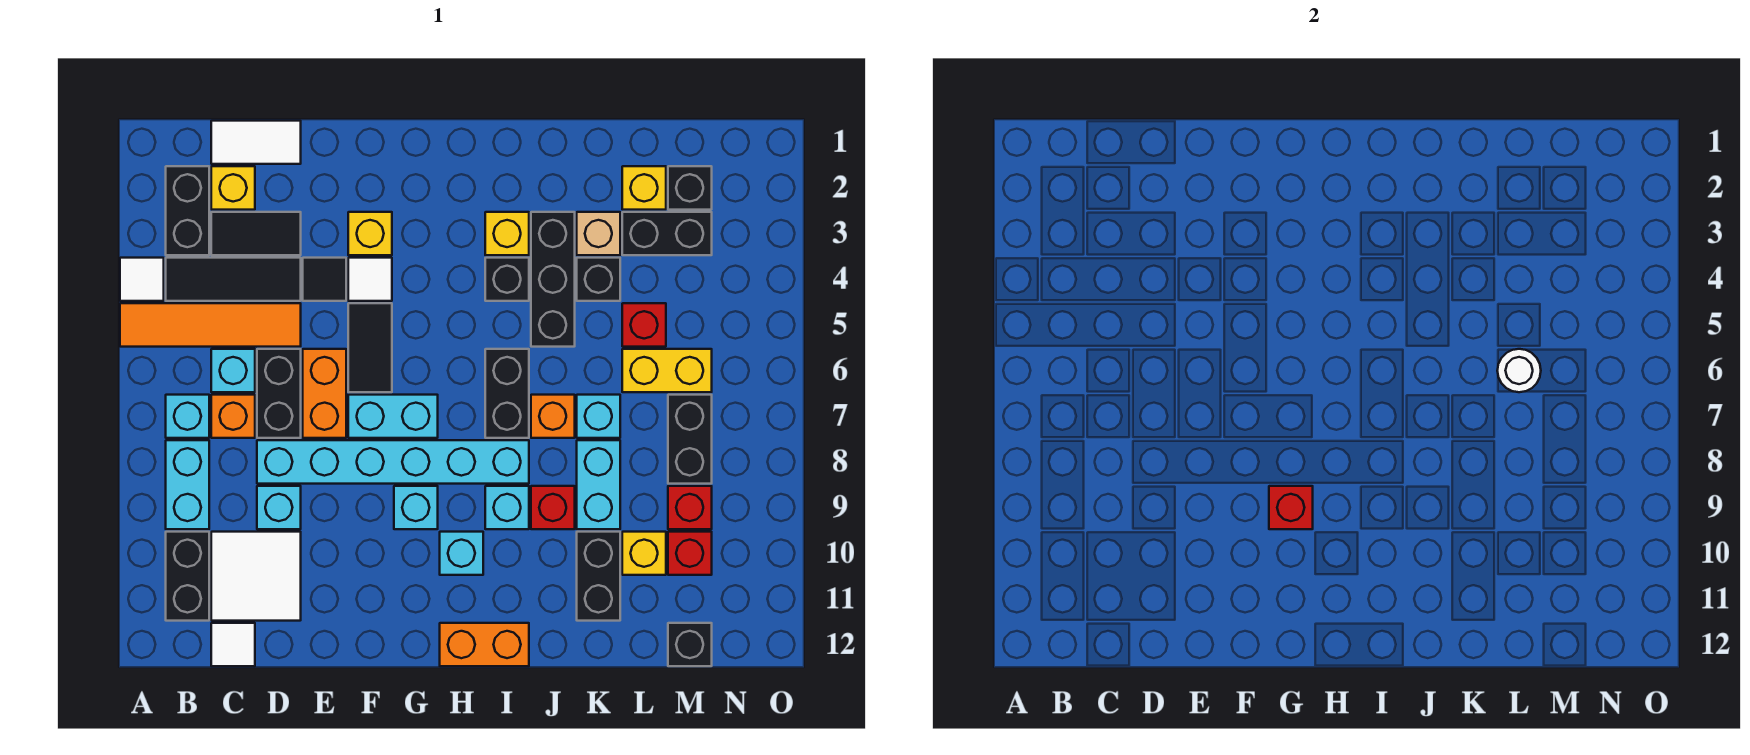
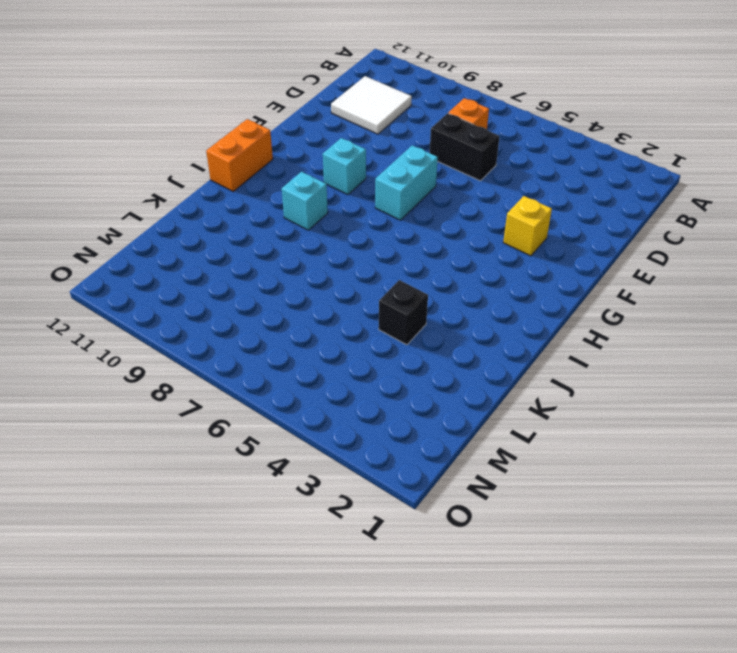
none -> white tile A4 level 1
none -> orange tile A5:D5 level 1
none -> black brick B2:B3 level 1
none -> black tile B4:D4 level 1

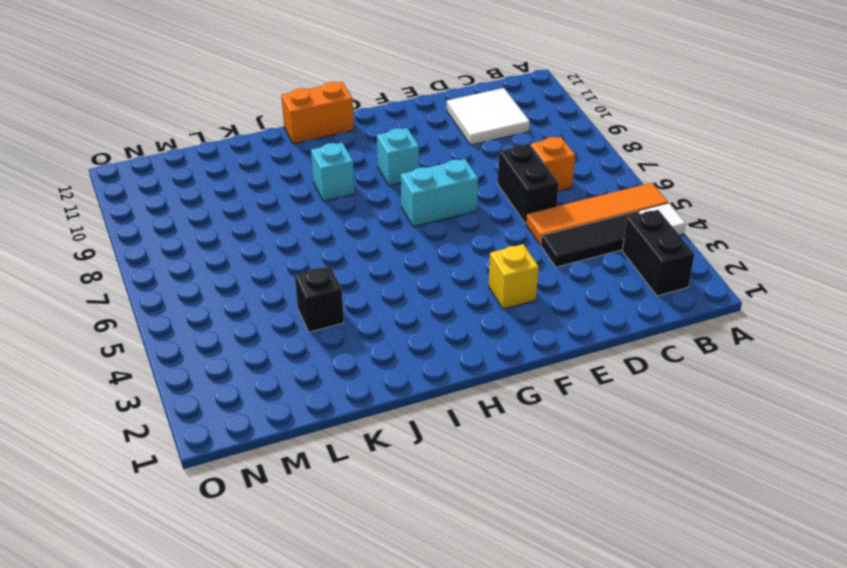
none -> cyan brick B7 level 1
none -> cyan brick B8:B9 level 1
none -> black brick B10:B11 level 1
none -> white tile C1:D1 level 1

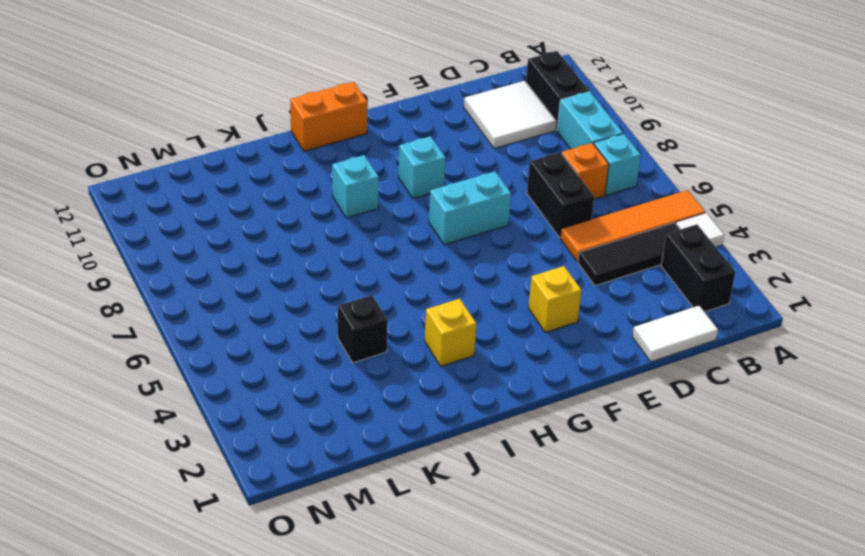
none -> yellow brick C2 level 1
none -> black tile C3:D3 level 1
none -> cyan brick C6 level 1
none -> white tile C12 level 1

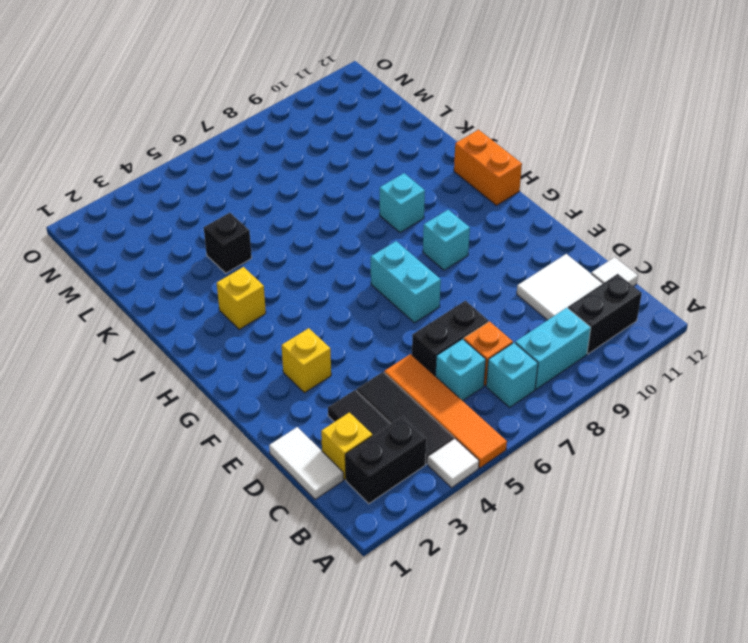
none -> cyan brick D8:I8 level 1
none -> cyan brick D9 level 1
none -> black tile E4 level 1
none -> orange brick E6:E7 level 1

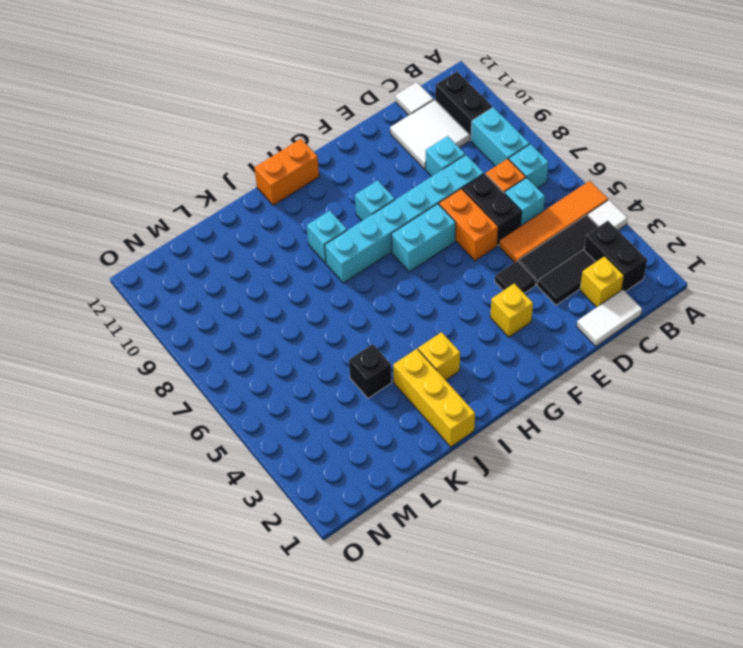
yellow brick J1:J3 level 1 -> black brick J3:J5 level 1
none -> white tile F4 level 1
none -> black tile F5:F6 level 1
none -> cyan brick H10 level 1
none -> black brick I4 level 1

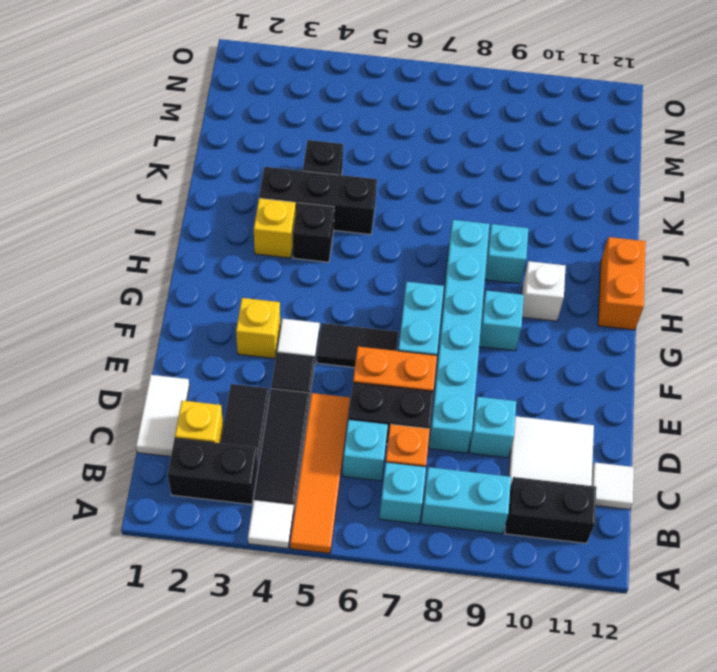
white brick H10 level 1 -> cyan brick H10 level 1
none -> black brick I6:I7 level 1
none -> orange brick J7 level 1
none -> red brick J9 level 1
none -> tan brick K3 level 1

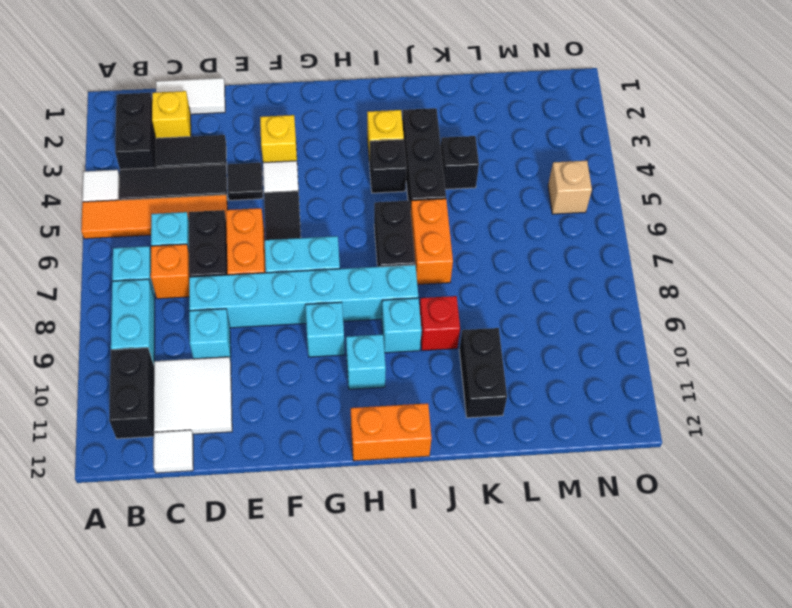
orange brick J6:J7 level 1 -> orange brick J7 level 1
tan brick N5 level 1 -> tan brick K3 level 1
none -> cyan brick K7 level 1
none -> cyan brick K8:K9 level 1
none -> yellow brick L2 level 1
none -> black brick L3:M3 level 1

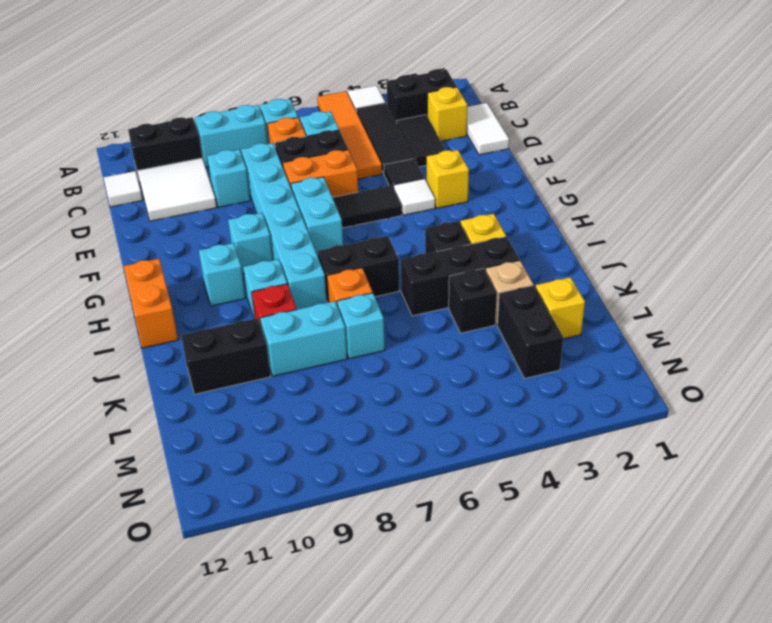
none -> red brick L5 level 1
none -> yellow brick L6:M6 level 1
none -> yellow brick L10 level 1
none -> black brick M2 level 1

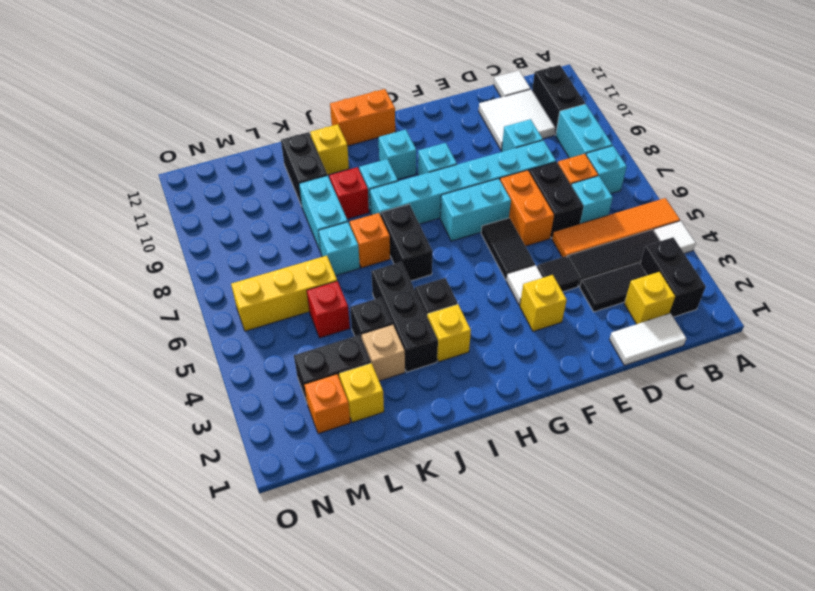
yellow brick J11 level 1 -> yellow brick L10 level 1
yellow brick L6:N6 level 1 -> yellow brick L6:M6 level 1
orange brick M2 level 1 -> black brick M2 level 1
none -> black brick M7:M8 level 1
none -> red brick M9 level 1
none -> red brick M10 level 1
none -> black brick M12 level 1

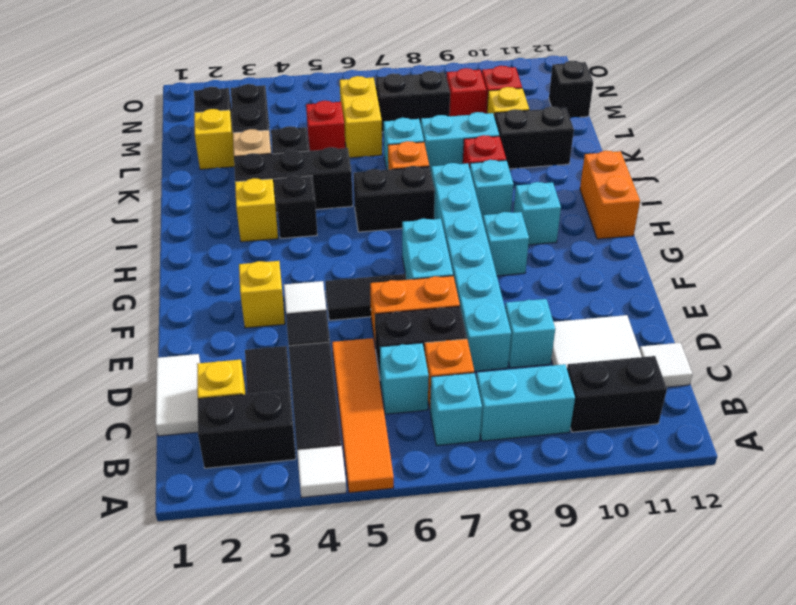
none -> red brick G9 level 2
none -> white round brick L6 level 2

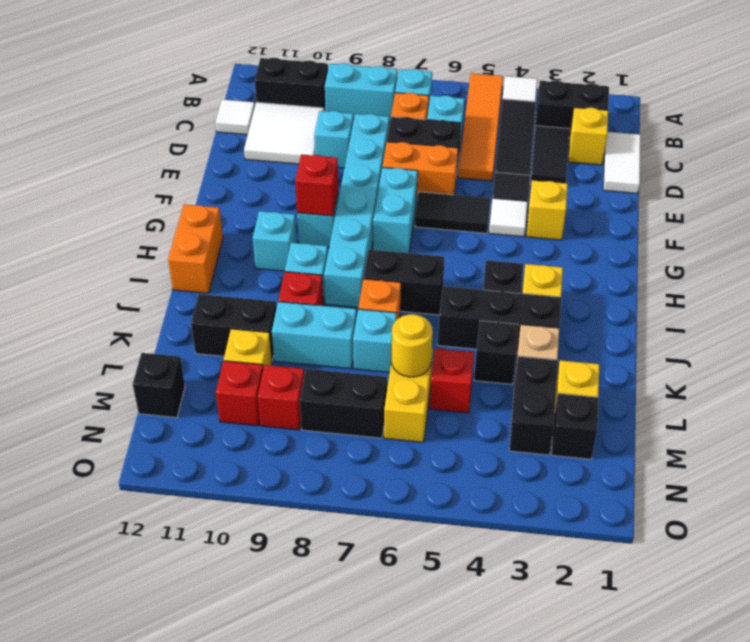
yellow round brick L6 level 2 -> white round brick L6 level 2

